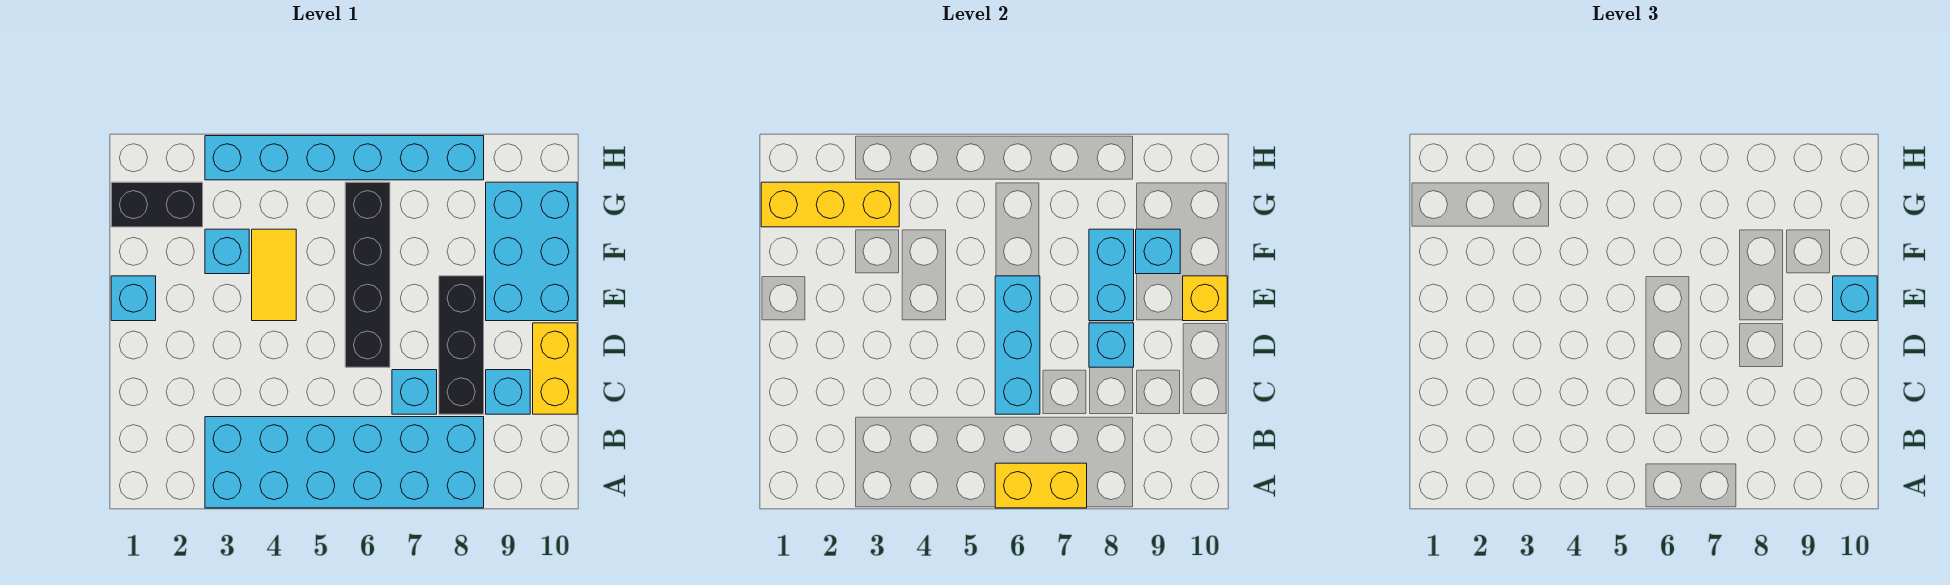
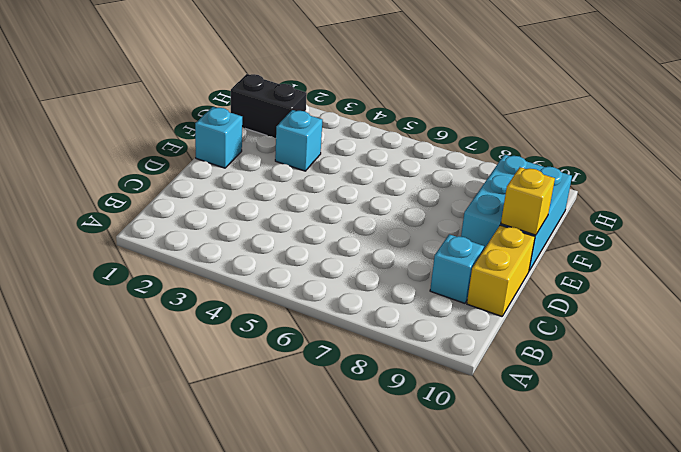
none -> cyan brick A3:B8 level 1
none -> cyan brick C7 level 1
none -> black brick C8:E8 level 1

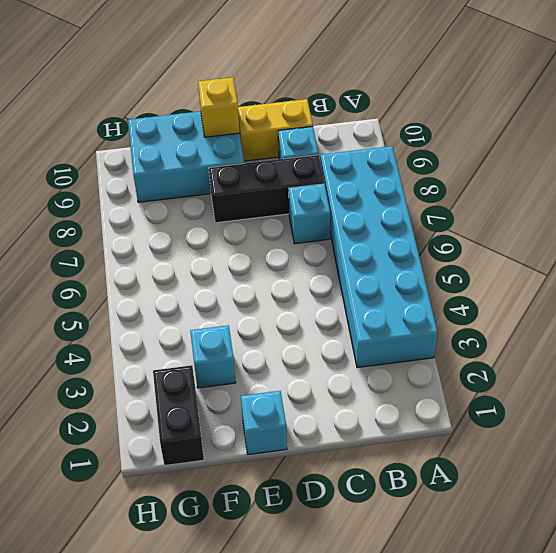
none -> black brick D6:G6 level 1
none -> yellow tile E4:F4 level 1
none -> cyan brick H3:H8 level 1

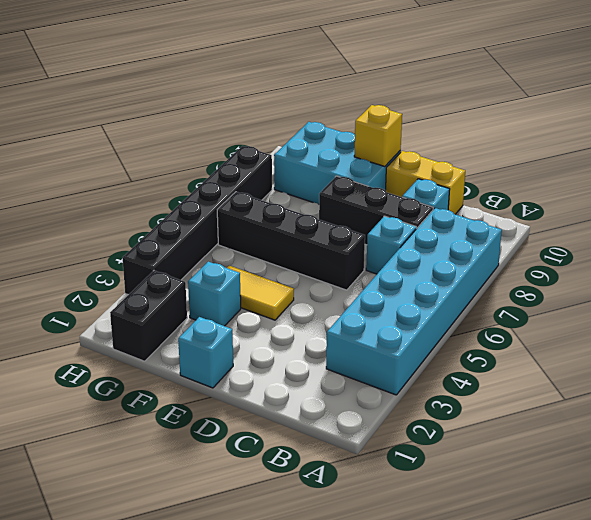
black brick H3:H8 level 1 -> cyan brick H3:H8 level 1
none -> yellow brick A6:A7 level 2
none -> cyan brick C6:E6 level 2
none -> cyan brick D8 level 2

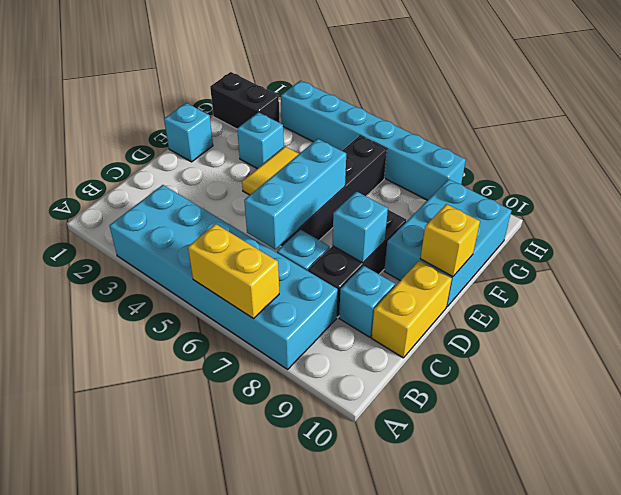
none -> cyan brick E8:F8 level 2
none -> cyan brick F9 level 2
none -> yellow brick G1:G3 level 2

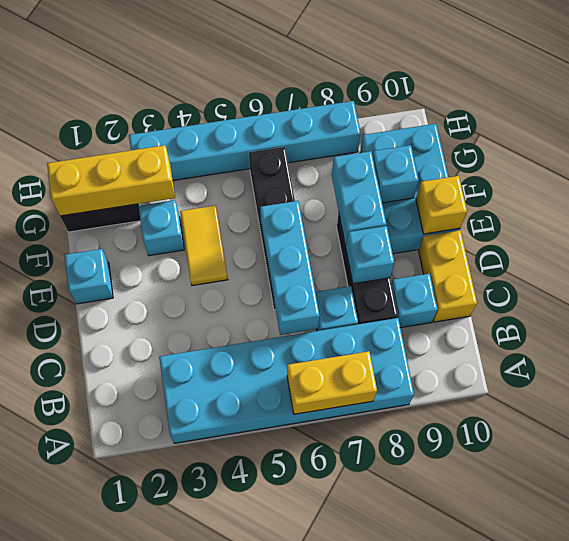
none -> cyan brick E10 level 3

